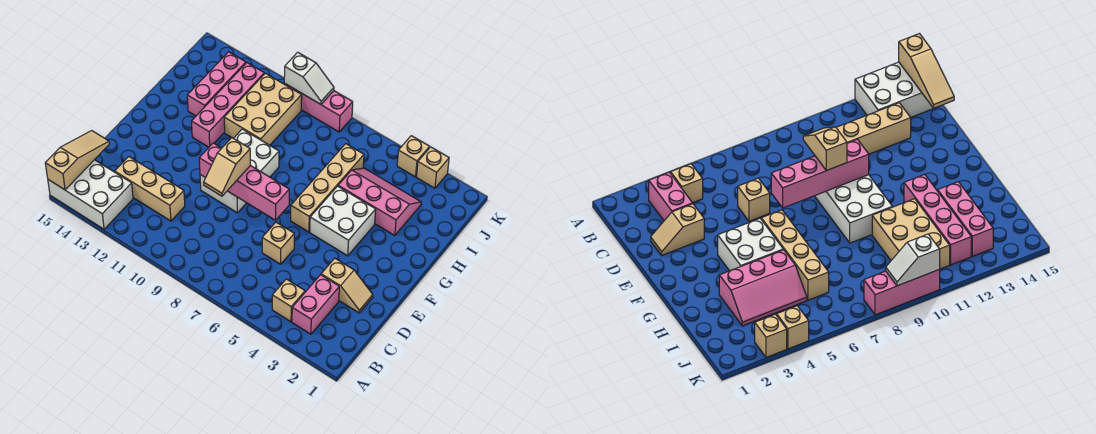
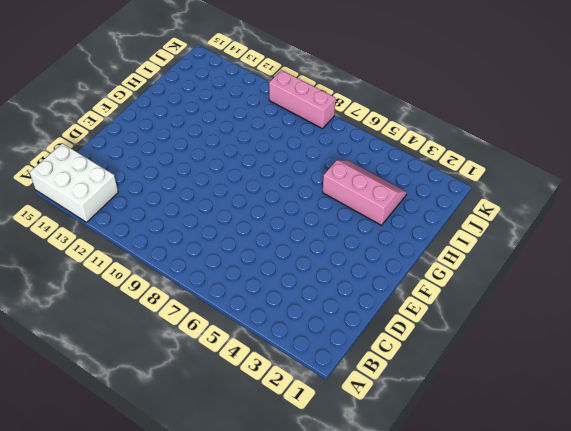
none -> pink brick B3:C3 level 1
none -> tan brick B4 level 1
none -> tan brick C11:C13 level 1

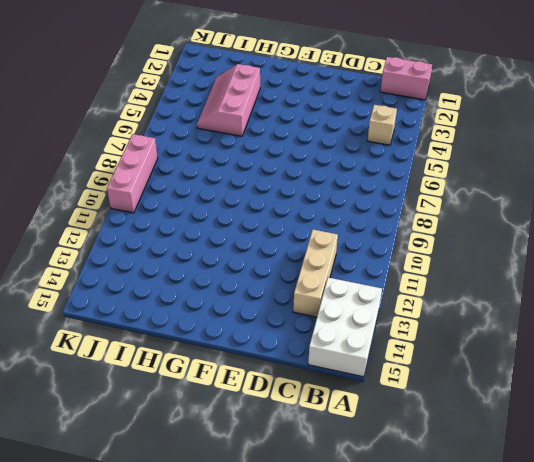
pink brick A1:B1 level 1 -> pink brick B3:C3 level 1
none -> tan slope D2:D3 level 1 top 3
none -> tan brick D6 level 1
none -> white brick E9:G10 level 1

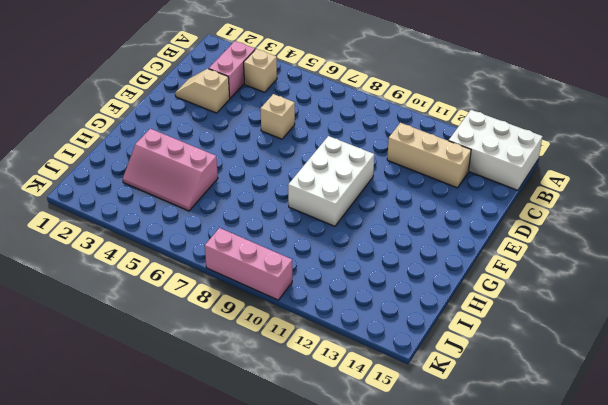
none -> white brick F4:G5 level 1
none -> tan brick F6:I6 level 1
none -> pink brick G12:J12 level 1

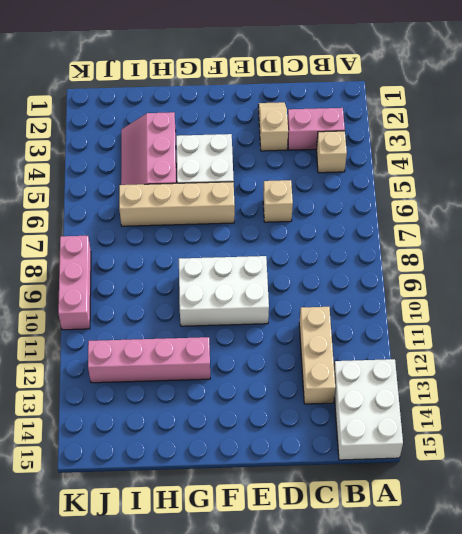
none -> tan brick H10:J11 level 1
none -> pink brick H13:J13 level 1
none -> tan brick K3 level 1

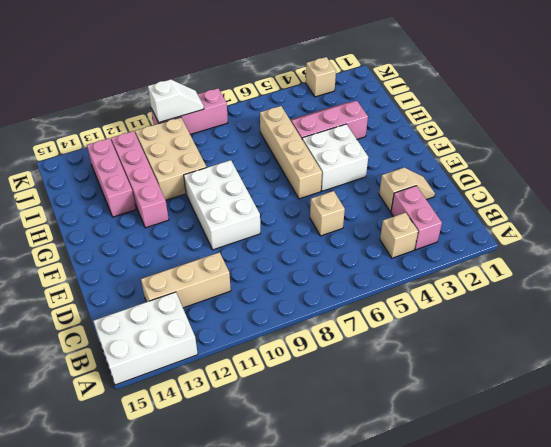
none -> tan brick K4 level 1
none -> tan slope A15:C15 level 2 top A
none -> pink brick E7:E10 level 2

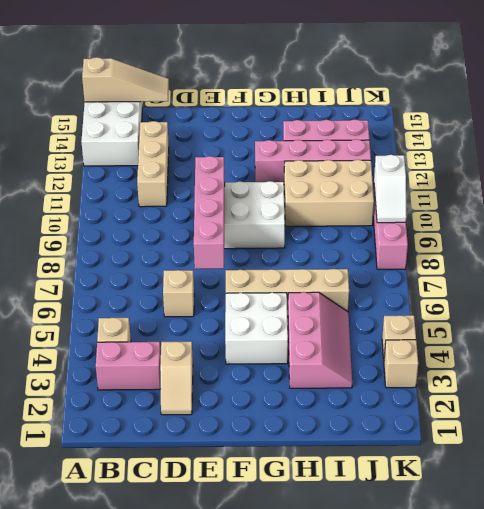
none -> tan slope D9:E9 level 3 top E

